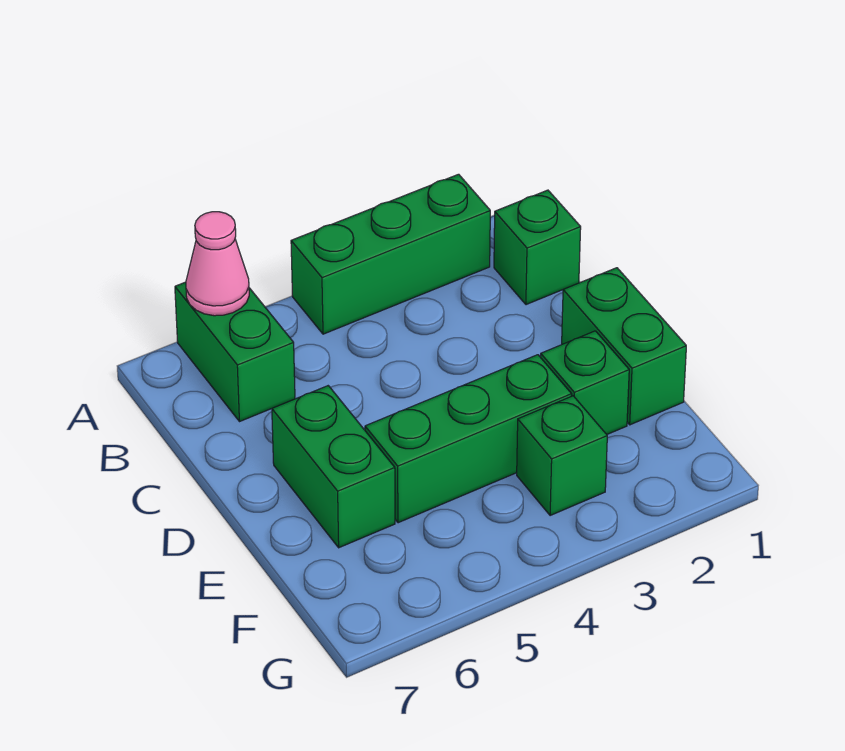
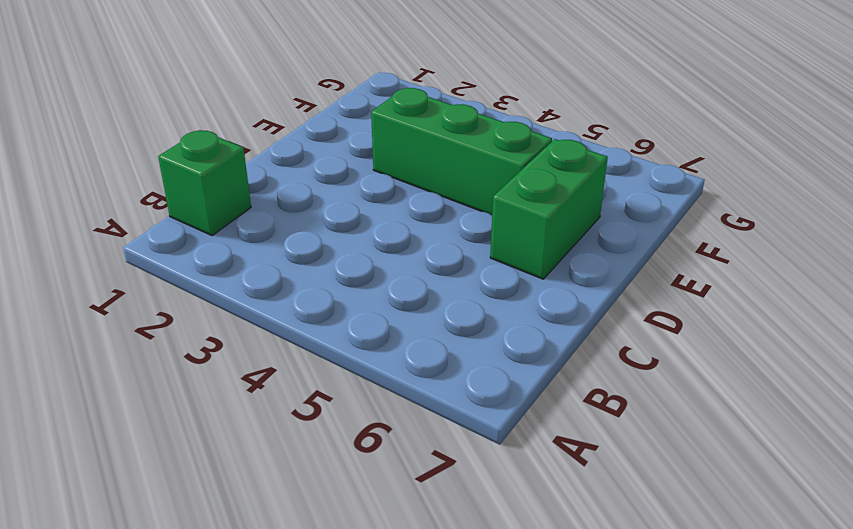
none -> green brick A2:A4 level 1
none -> green brick A6:B6 level 1

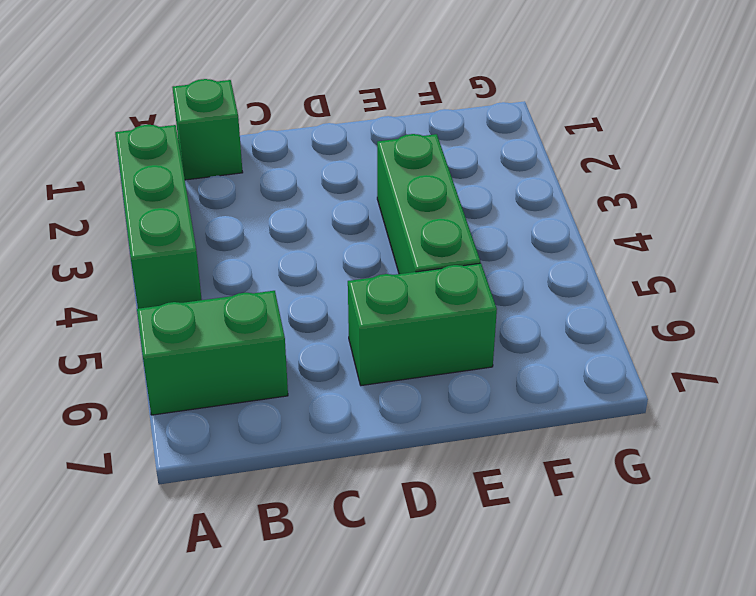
none -> green brick D1:E1 level 1
none -> green brick E2 level 1

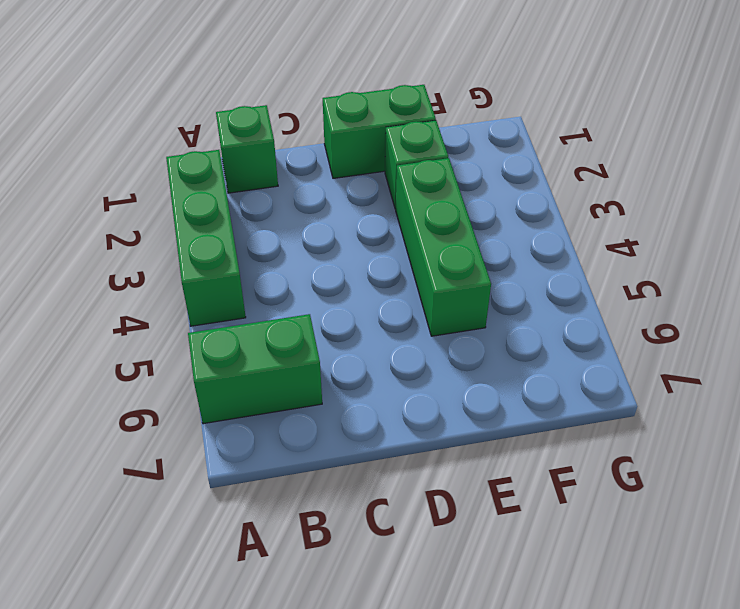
none -> green brick D6:E6 level 1
none -> green brick F3 level 1

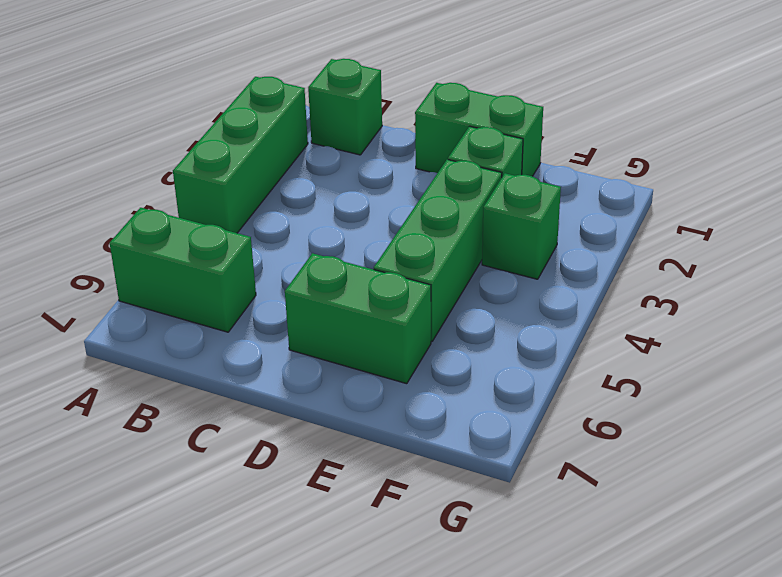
none -> pink cone A6 level 2

